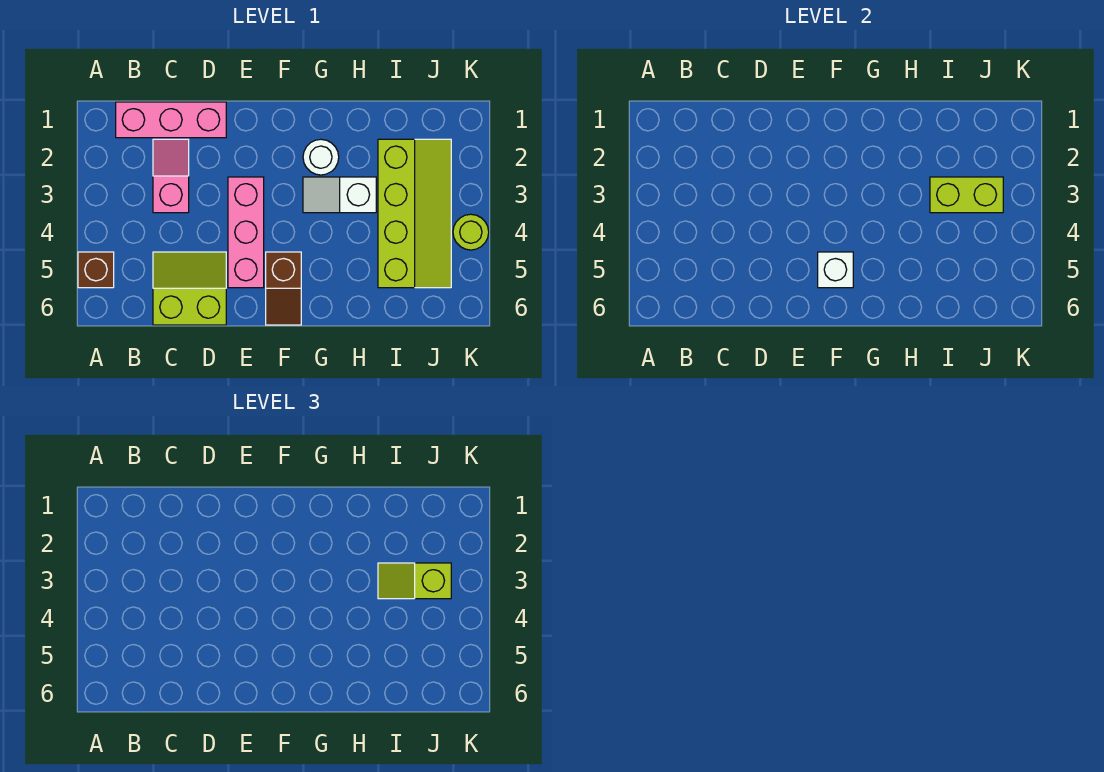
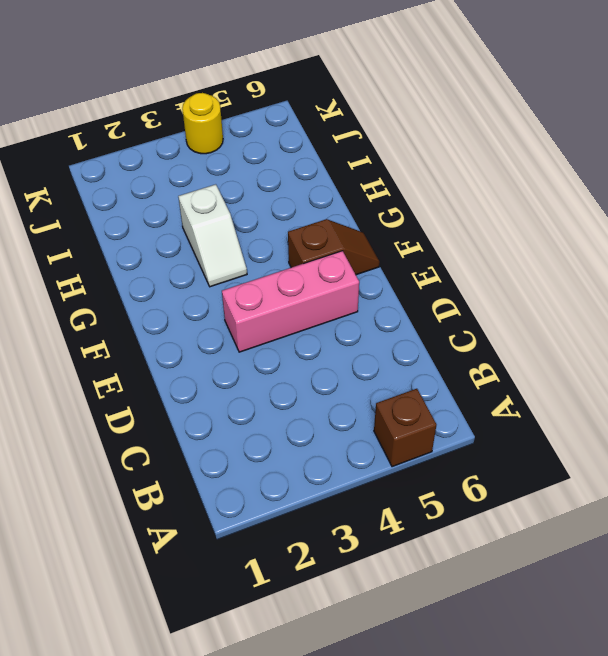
yellow round brick K4 level 1 -> lime round brick K4 level 1
none -> pink brick B1:D1 level 1
none -> pink slope C2:C3 level 1 top 3
none -> lime slope C5:D6 level 1 top 6

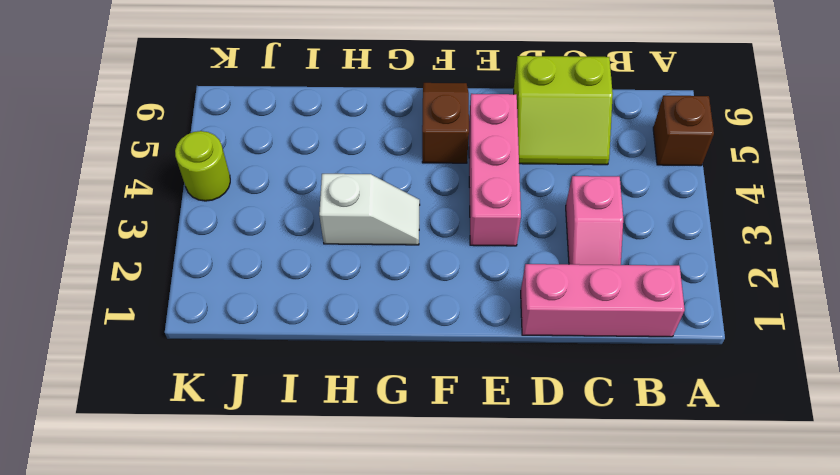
none -> white round brick G2 level 1
none -> lime slope I2:J5 level 1 top I
none -> white brick F5 level 2

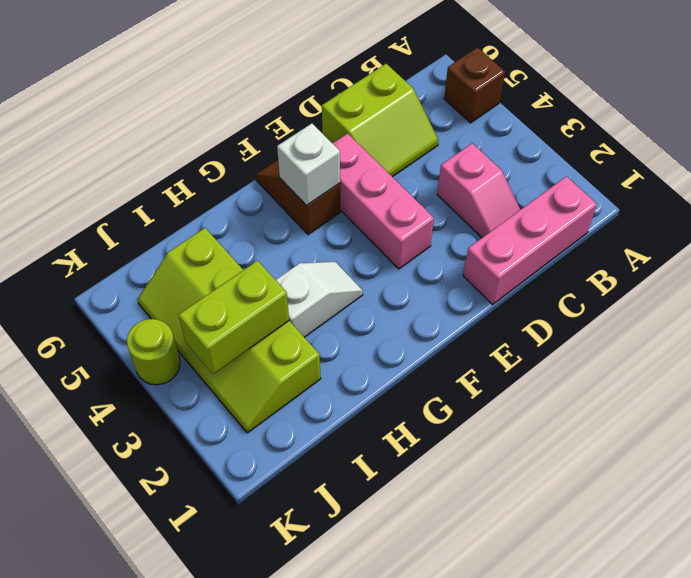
none -> white round brick G2 level 1
none -> lime slope I3:J3 level 3 top J

